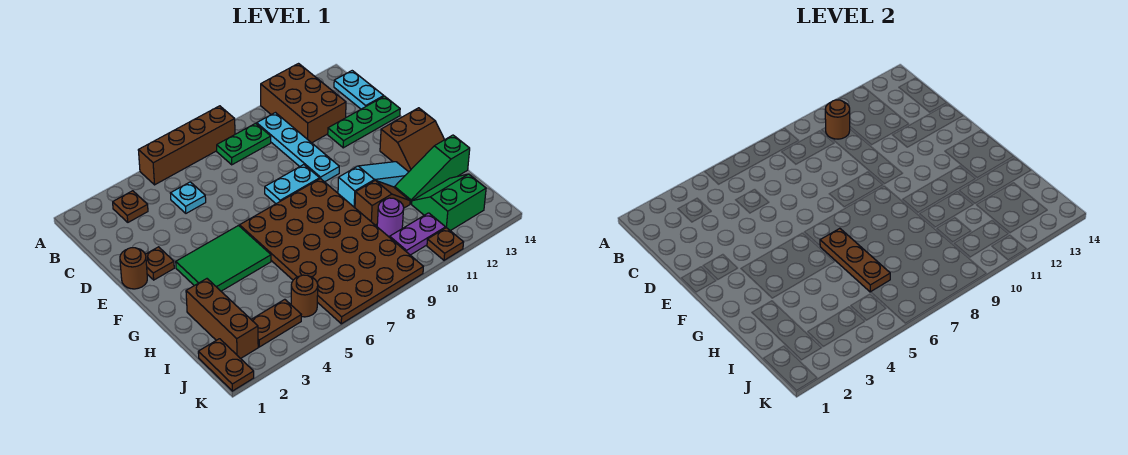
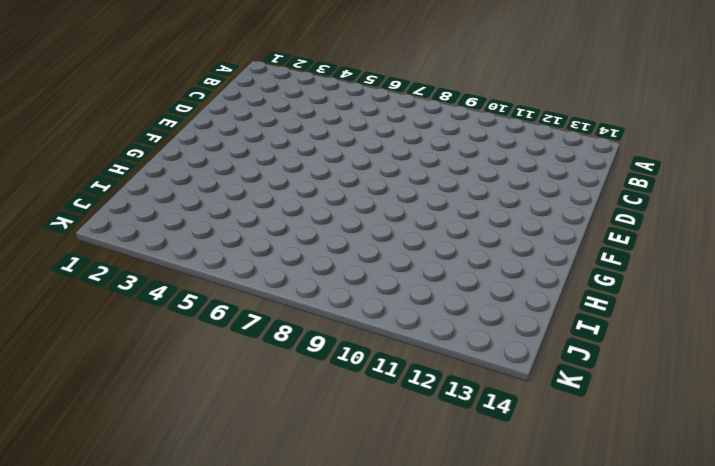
none -> brown brick A5:A8 level 1
none -> brown brick A11:C12 level 1
none -> brown plate B3 level 1

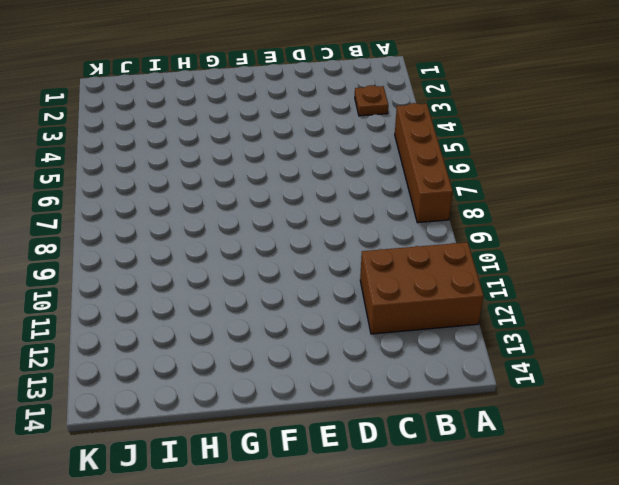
none -> green plate B8:B9 level 1
none -> cyan plate B10:E10 level 1
none -> cyan plate B14:C14 level 1

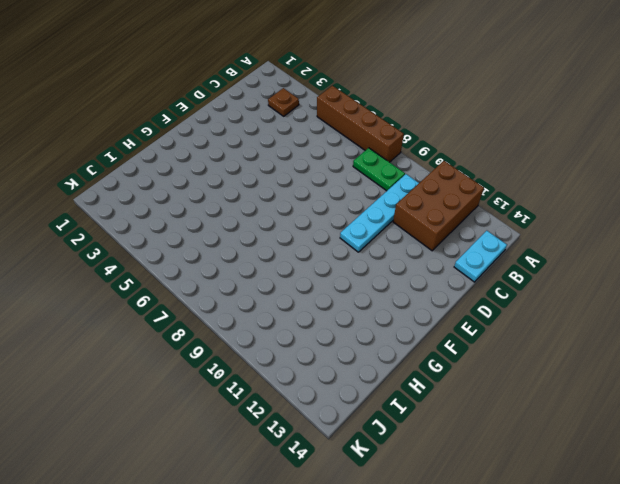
none -> cyan plate C5 level 1
none -> green plate D12:D14 level 1
none -> brown round brick E1 level 1

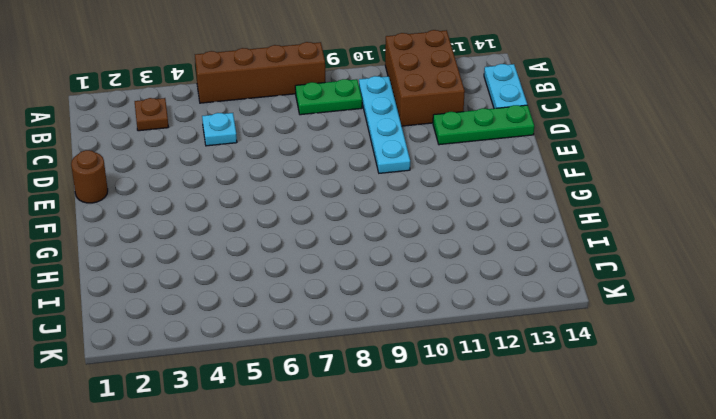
none -> brown plate E2 level 1
none -> cyan plate E8:E9 level 1
none -> green tile F3:G5 level 1

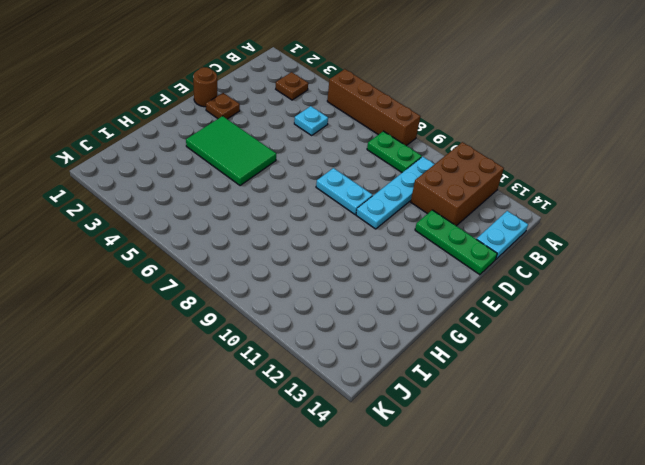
none -> brown plate F6:K9 level 1
none -> brown slope F13:G14 level 1 top F
none -> cyan slope G10:G12 level 1 top 10

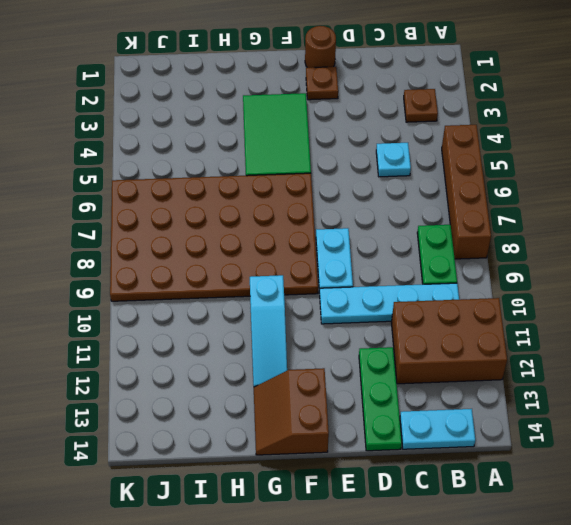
none -> brown brick H2:J2 level 1
none -> brown slope H10:H11 level 1 top 10
none -> green slope H12:H14 level 1 top 14

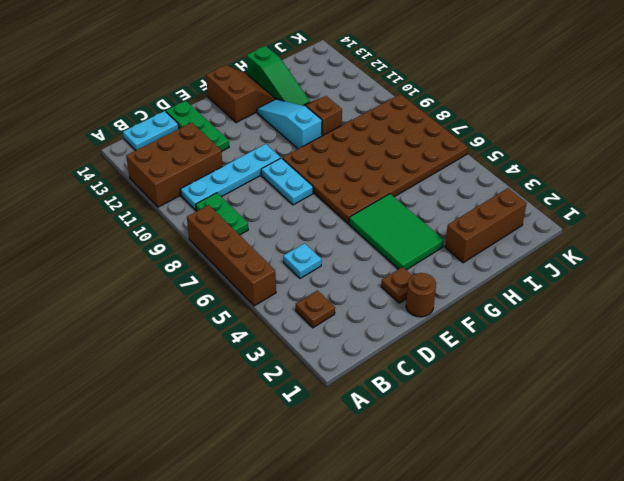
none -> purple round brick I10 level 1
none -> green slope I12:J13 level 1 top J
none -> brown plate J1:K1 level 1

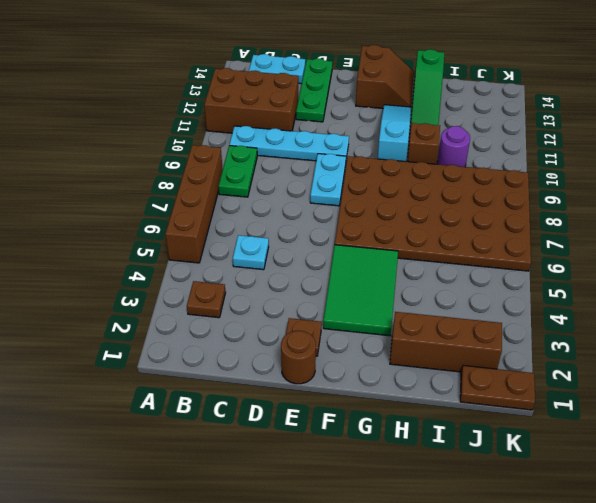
none -> green slope I12:J13 level 1 top J
none -> brown plate J3:J4 level 1
none -> brown round brick J5 level 1

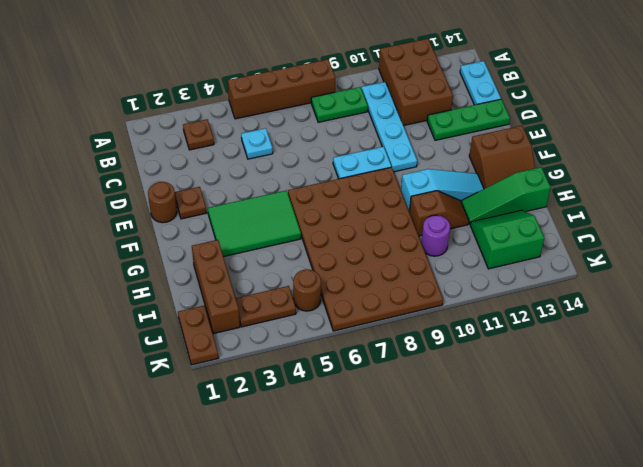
none -> purple plate J10:J11 level 1
none -> brown plate K11 level 1
none -> brown round brick B10 level 2

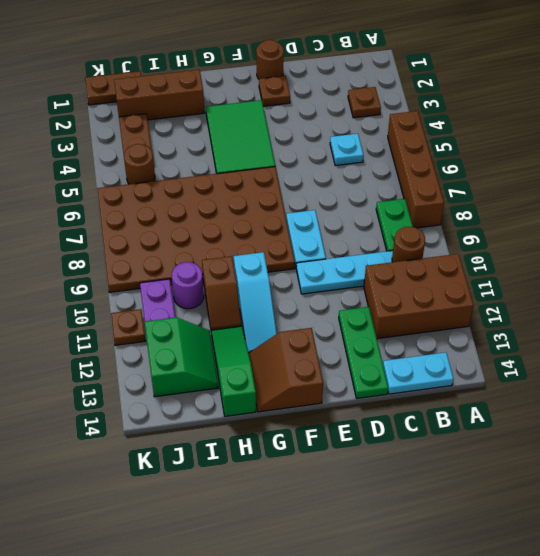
none -> brown plate G6:I6 level 2

